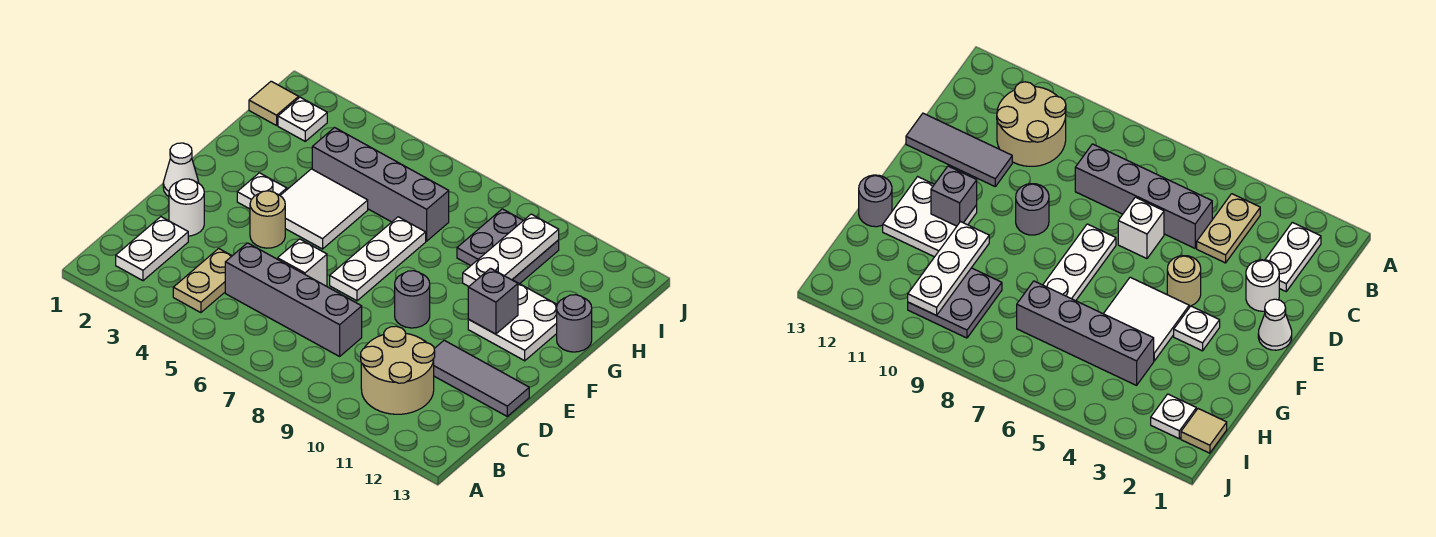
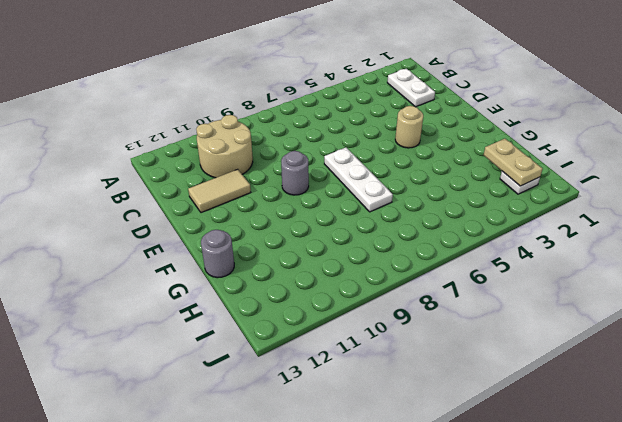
tan tile D11:D12 level 1 -> grey tile D11:D13 level 1
tan plate H2:I2 level 2 -> tan plate B4:C4 level 1
none -> grey brick C5:C8 level 1
none -> white round brick D2 level 1
none -> white brick D6 level 1

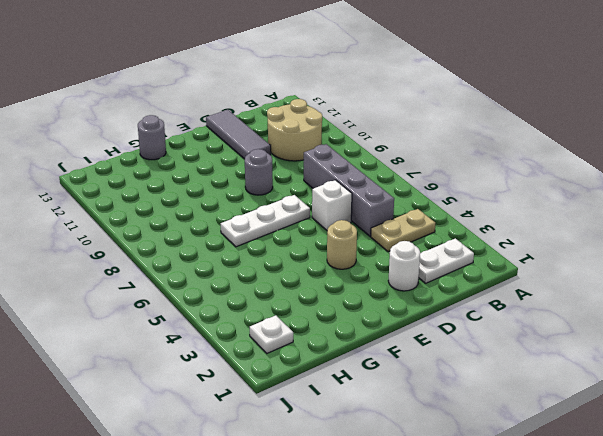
none -> white cone E1 level 1
none -> white plate F3 level 1
none -> white tile F4:G5 level 1

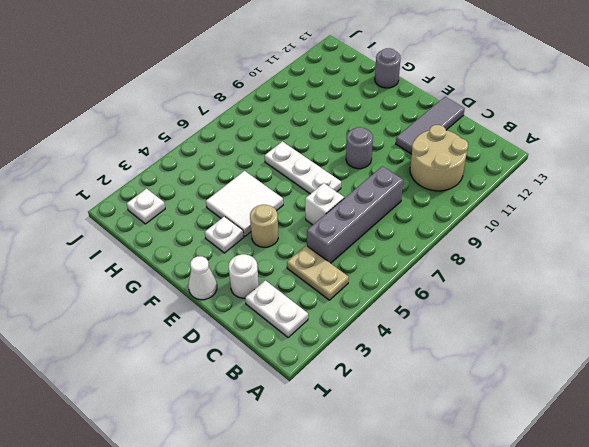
none -> white plate F11:G12 level 1
none -> grey brick H4:H7 level 1
none -> grey plate H9:I10 level 1

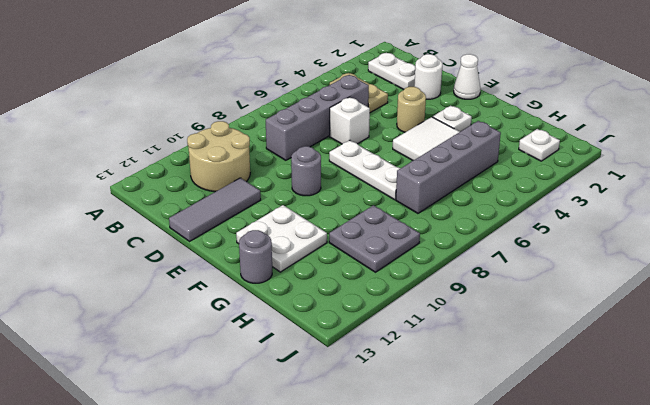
none -> tan tile I1 level 1
none -> grey brick F11 level 2
none -> white plate G10:I10 level 2

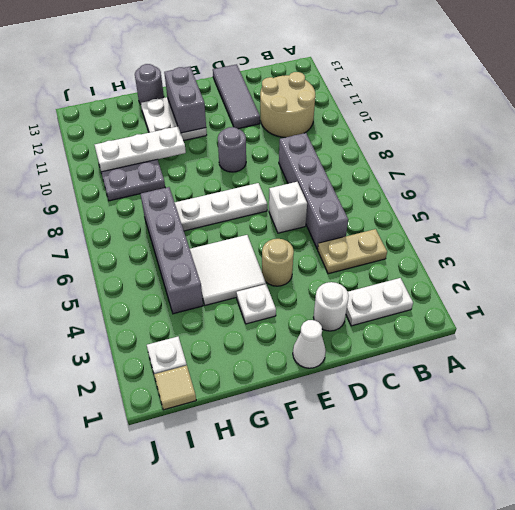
grey brick F11:F12 level 2 -> grey brick F11 level 2

